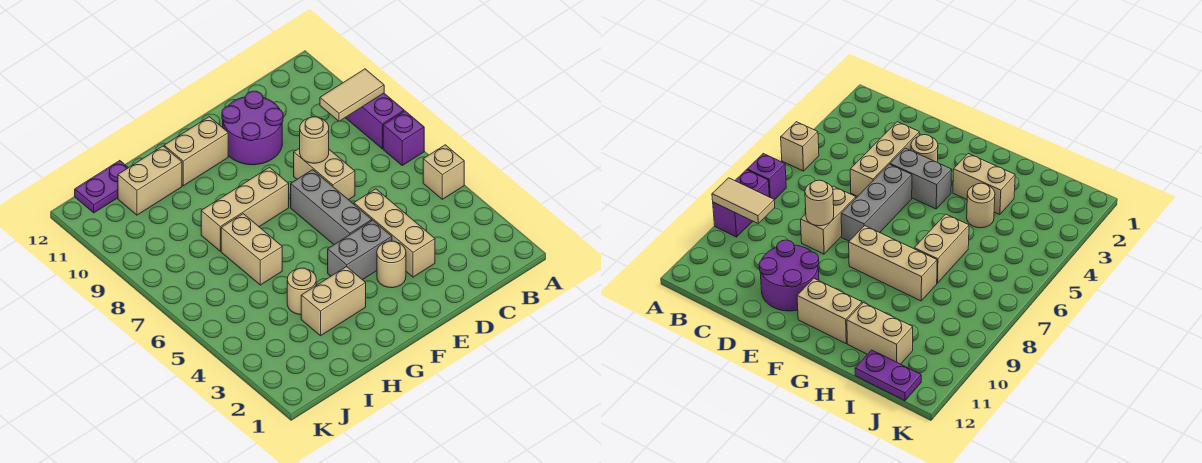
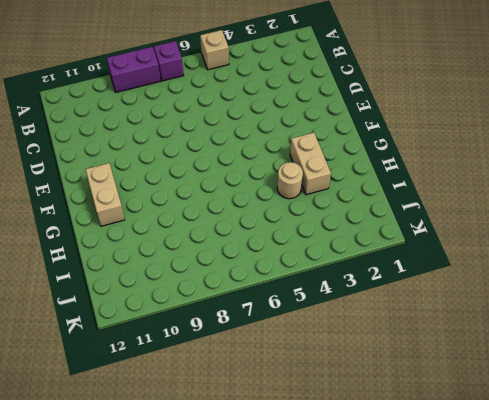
none -> tan brick D3:D5 level 1
none -> tan brick D7:D8 level 1
none -> purple round brick D10:E11 level 1

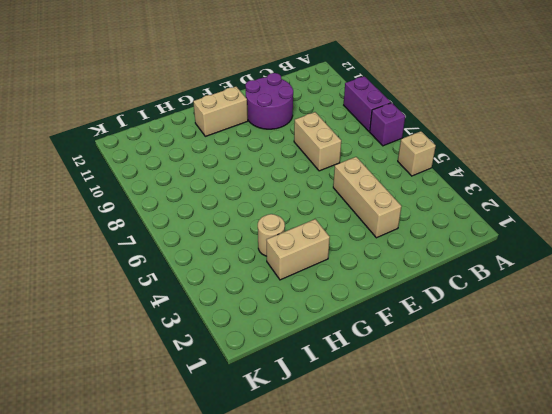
none -> tan round brick E3 level 1
none -> grey brick E4:F4 level 1
none -> grey brick E5:E7 level 1

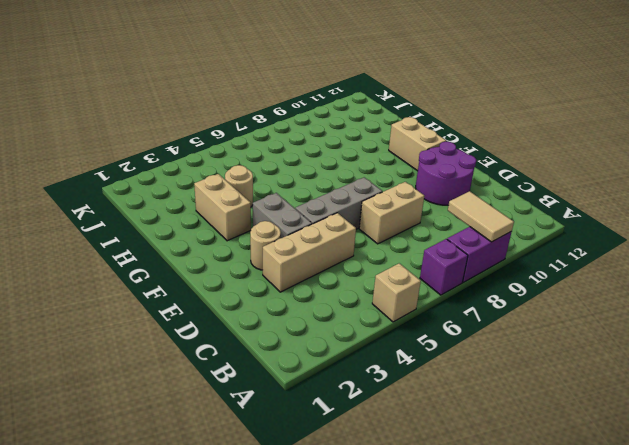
none -> tan brick F8:H8 level 1
none -> tan brick H6:H7 level 1
none -> tan brick H11:I11 level 1

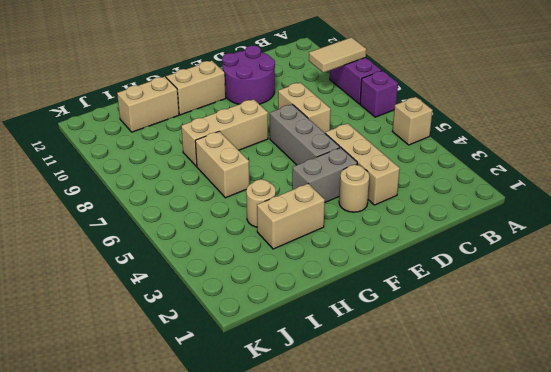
none -> purple plate I12:J12 level 1
none -> tan round brick D8 level 2

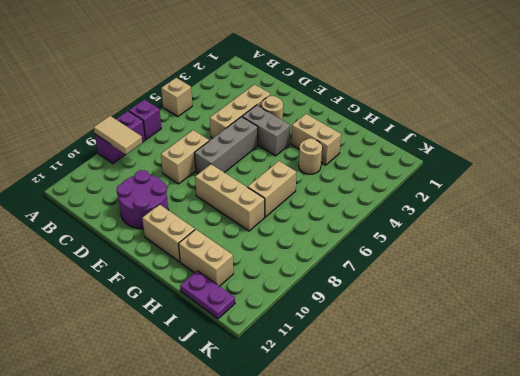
none -> tan round brick D8 level 2

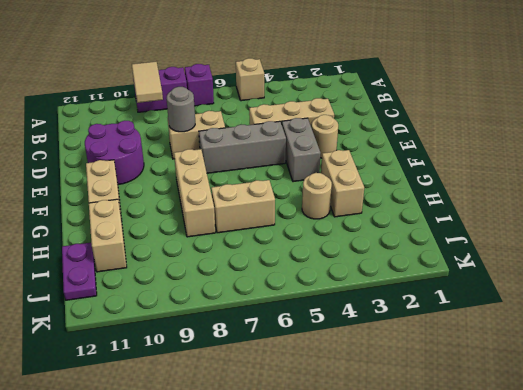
grey round brick D8 level 2 -> tan round brick D8 level 2

